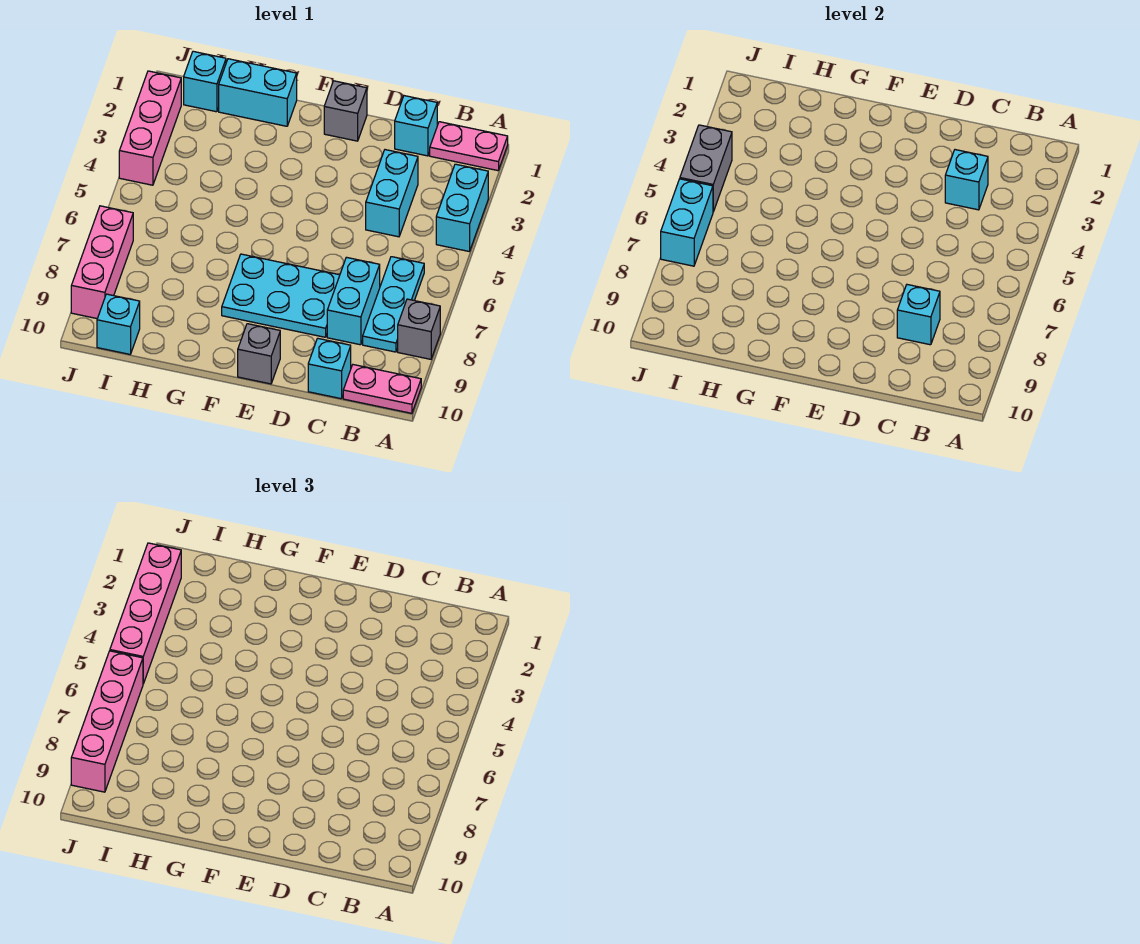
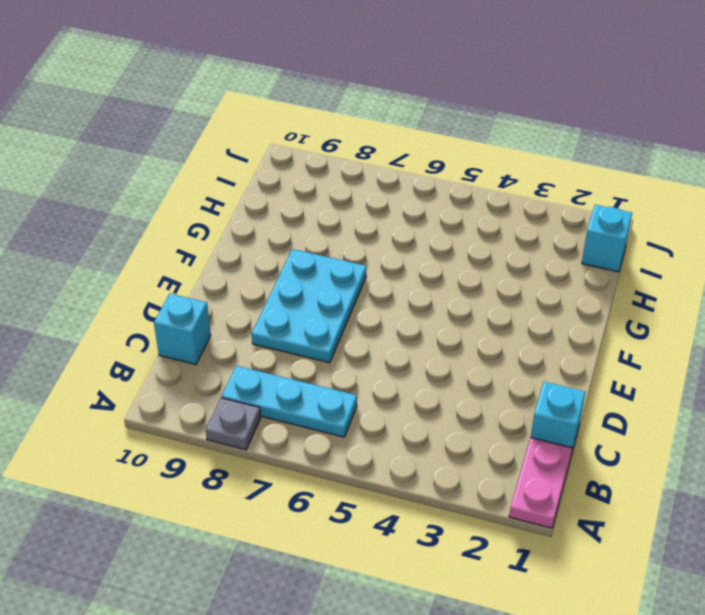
grey plate A8 level 1 -> grey brick A8 level 1
none -> cyan brick A3:A4 level 1
none -> pink plate A10:B10 level 1
none -> cyan brick C3:C4 level 1

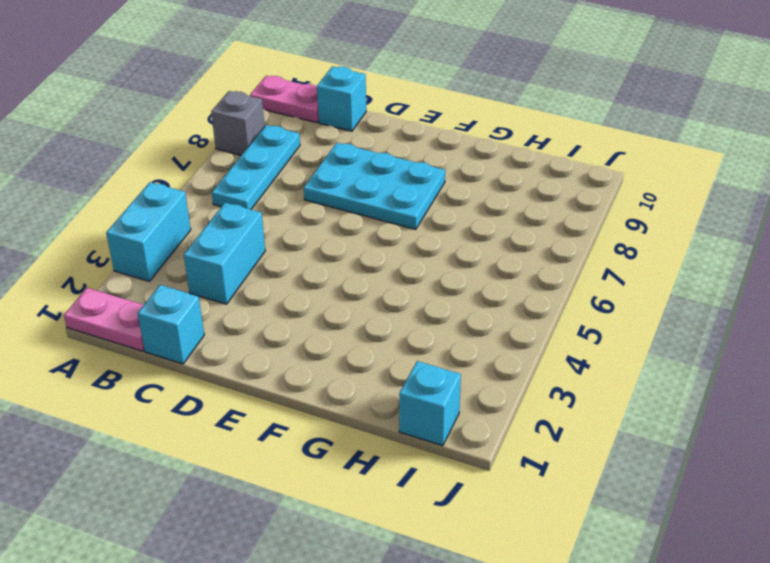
none -> cyan brick C7:C8 level 1
none -> grey brick E1 level 1
none -> grey brick E10 level 1

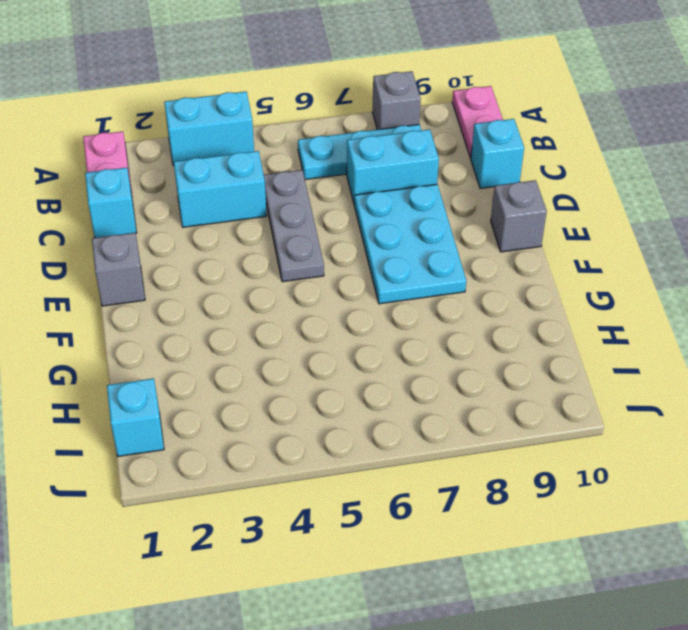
grey plate C5:E5 level 1 -> none
none -> cyan brick G1:H1 level 1
none -> cyan brick I10 level 1
none -> pink brick J2:J4 level 1

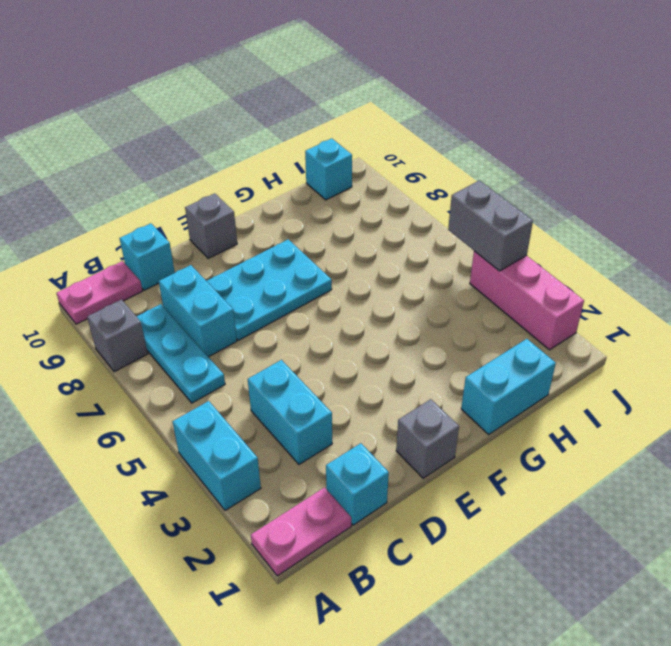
none -> cyan brick I1 level 1
none -> pink brick J7:J9 level 1
none -> cyan brick C3 level 2

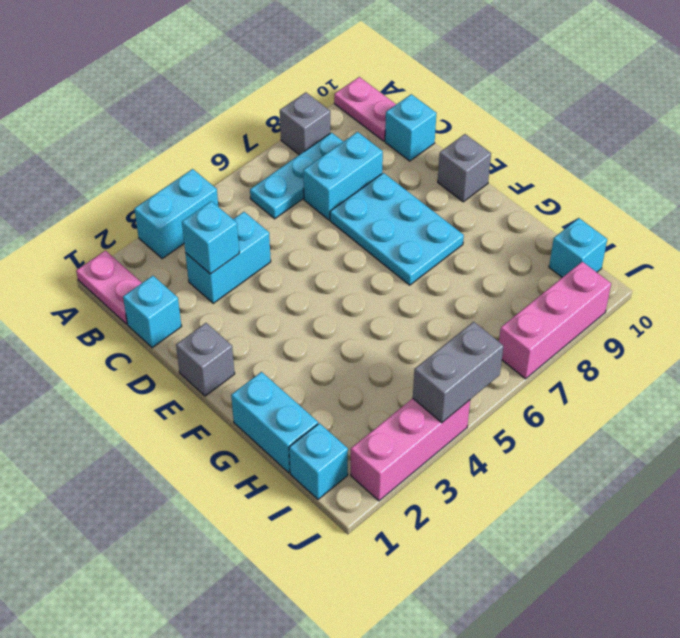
none -> cyan brick C8 level 2
none -> cyan brick J6:J7 level 2
none -> pink brick J2:J5 level 3

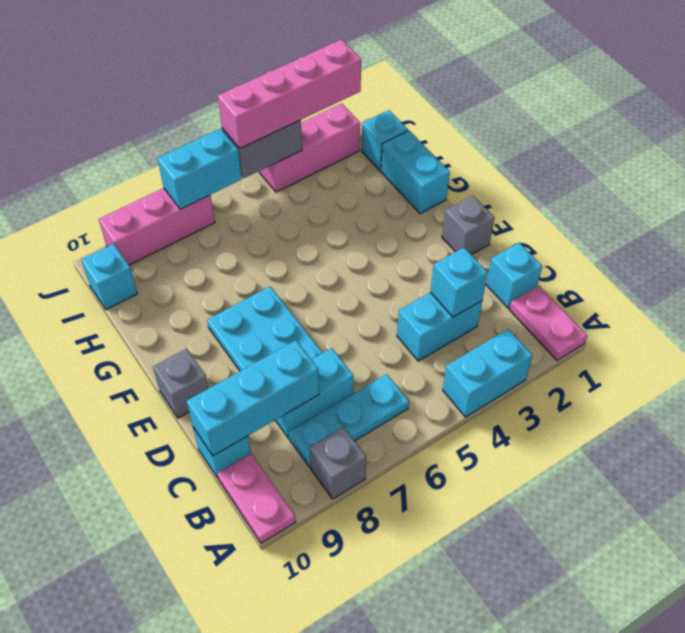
cyan brick C8:C10 level 2 -> cyan brick C8 level 2
none -> pink brick J6:J9 level 3

